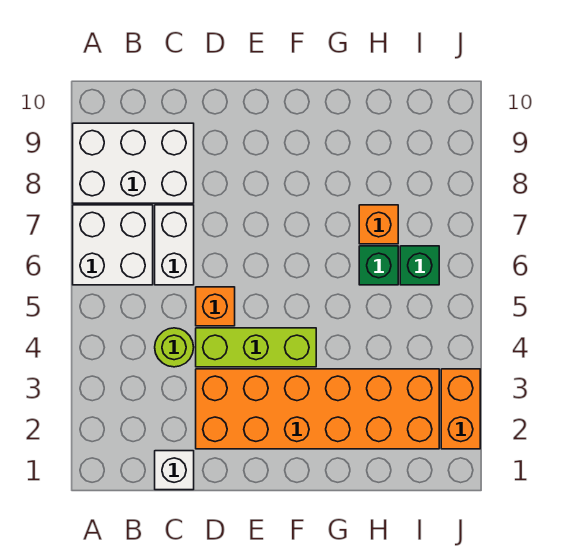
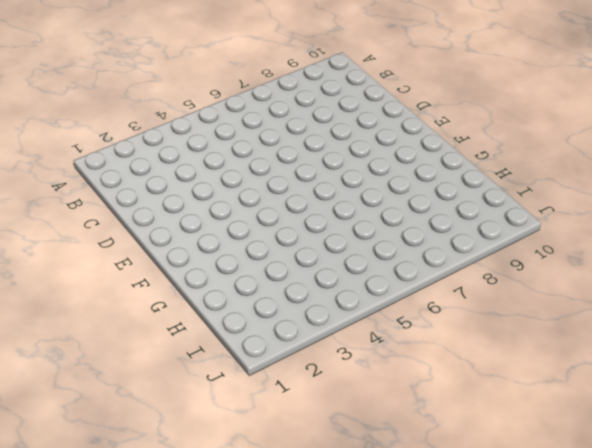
none -> white brick A6:B7 level 1
none -> white brick A8:C9 level 1
none -> white brick C1 level 1

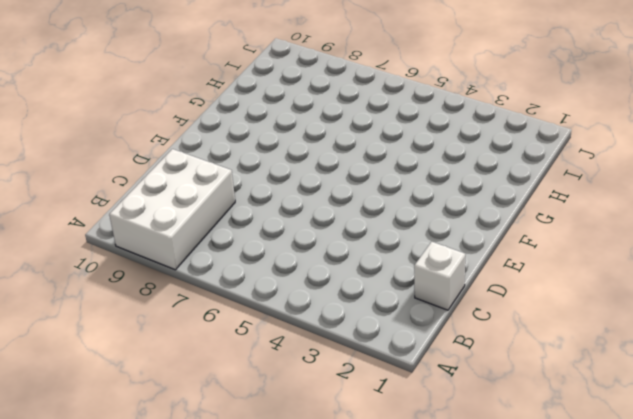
none -> white brick A6:B7 level 1
none -> lime round brick C4 level 1
none -> white brick C6:C7 level 1

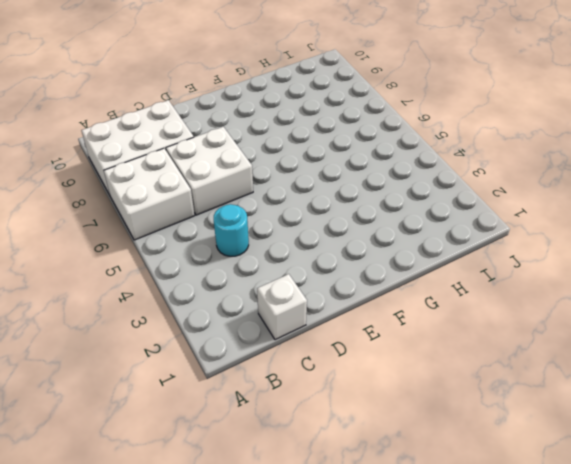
cyan round brick C4 level 1 -> lime round brick C4 level 1
white brick C6:D7 level 1 -> white brick C6:C7 level 1
none -> orange brick D2:I3 level 1
none -> lime brick D4:F4 level 1
none -> orange brick D5 level 1

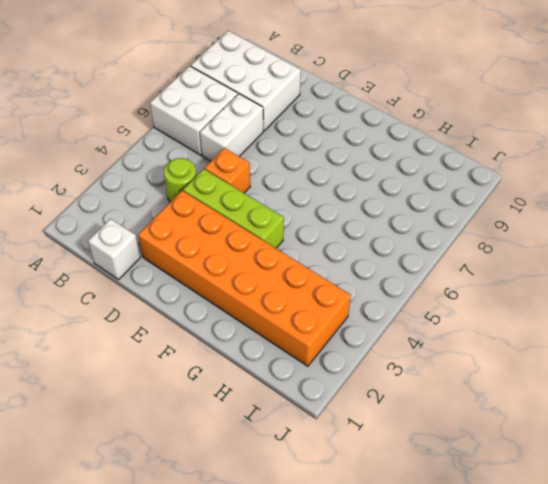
none -> green brick H6 level 1
none -> orange brick H7 level 1
none -> green brick I6 level 1

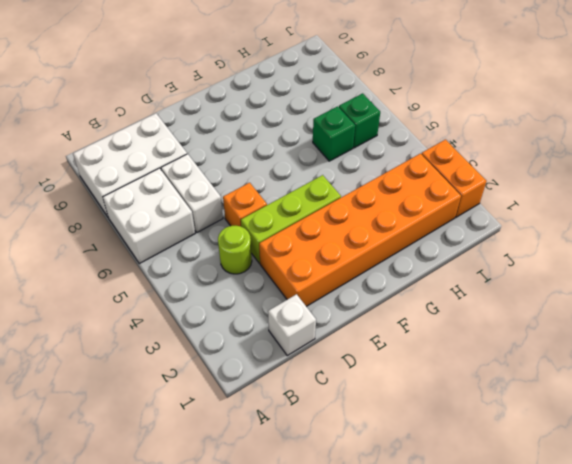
none -> orange brick H7 level 1

